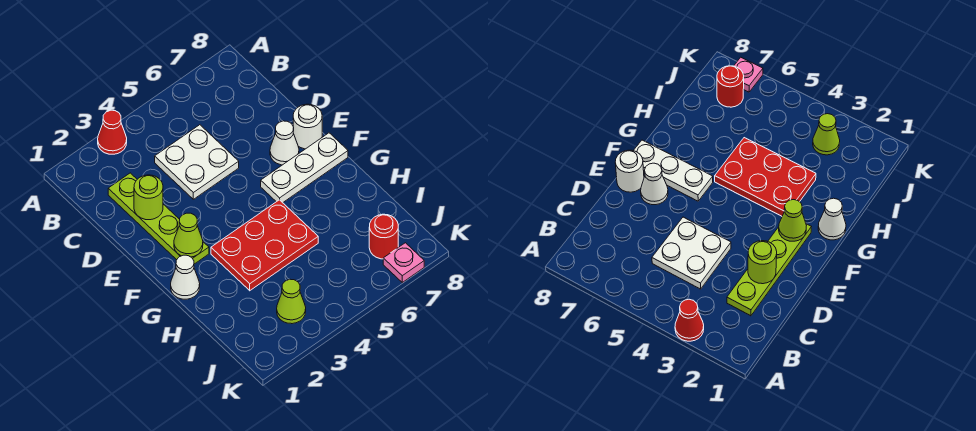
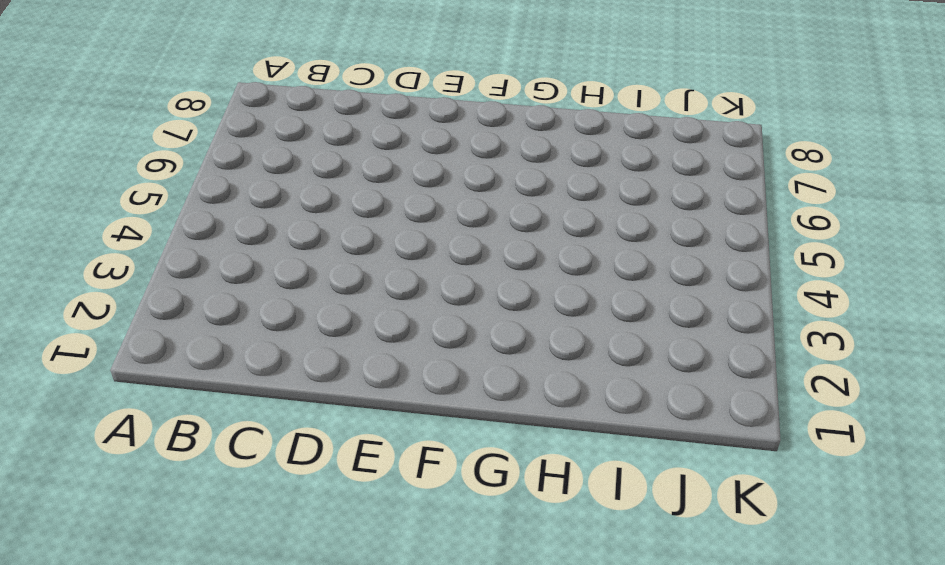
none -> red cone A3 level 1
none -> lime plate C2:F2 level 1
none -> white plate C4:D5 level 1

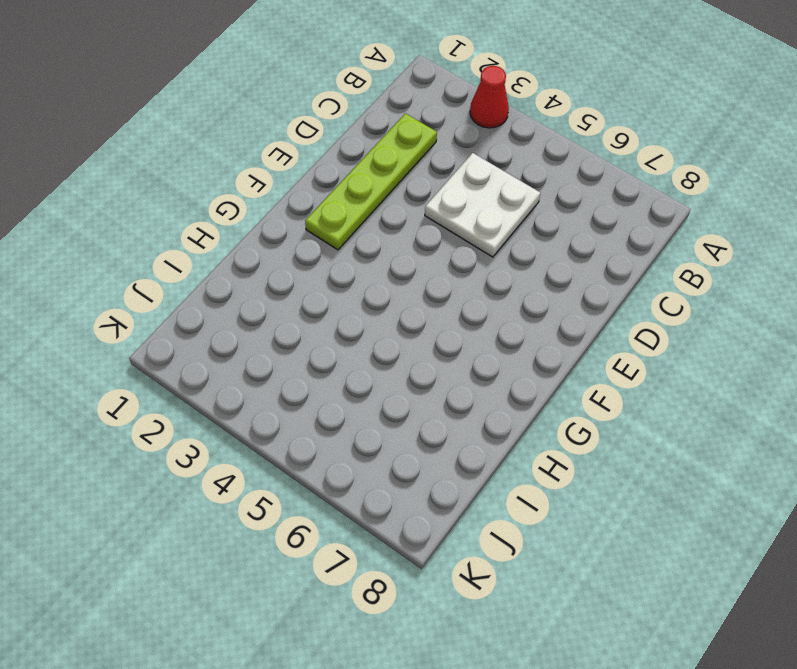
none -> white cone E7 level 1
none -> white round brick E8 level 1
none -> white plate F6:F8 level 1

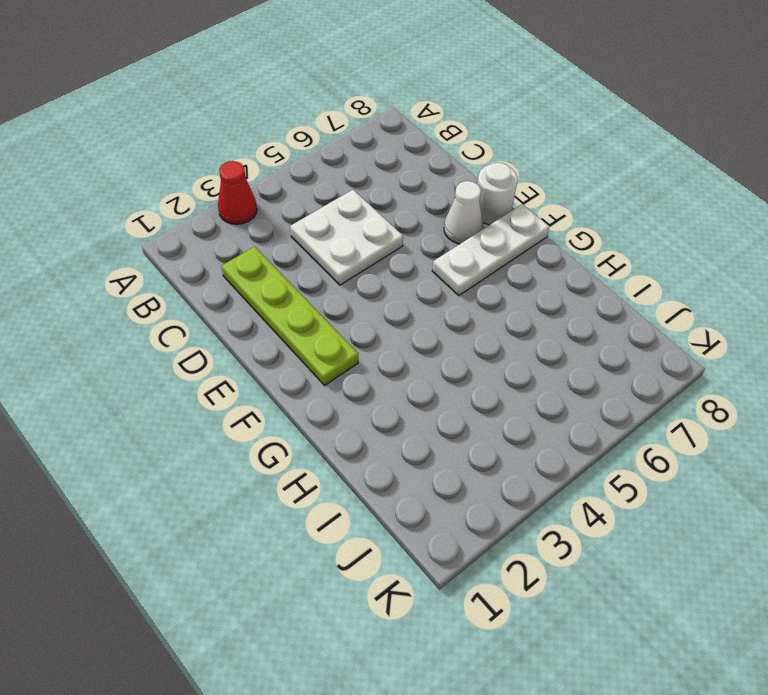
none -> white cone G1 level 1
none -> red plate G3:H5 level 1
none -> lime cone J3 level 1

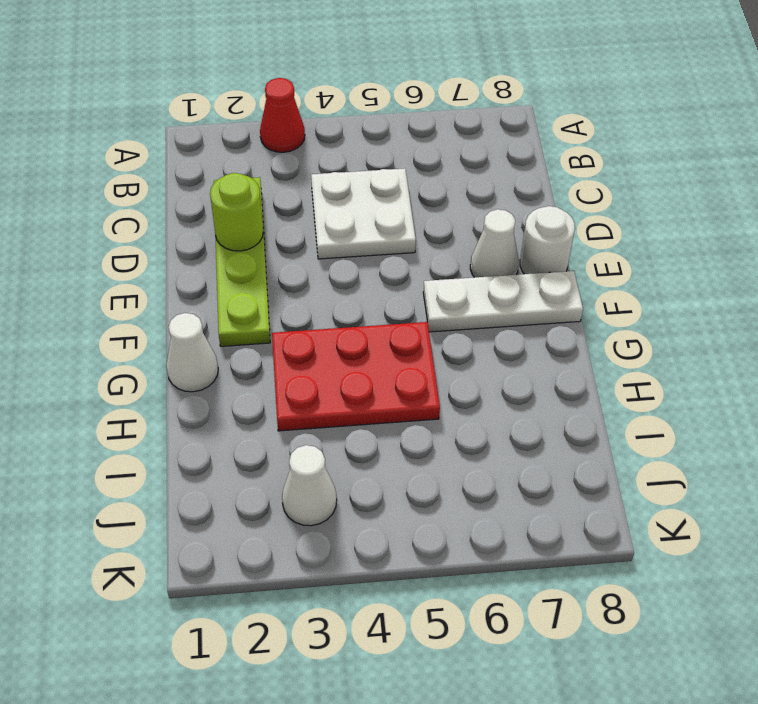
white cone J3 level 1 -> lime cone J3 level 1
none -> red round brick J7 level 1
none -> pink plate K7 level 1
none -> lime cone F2 level 2

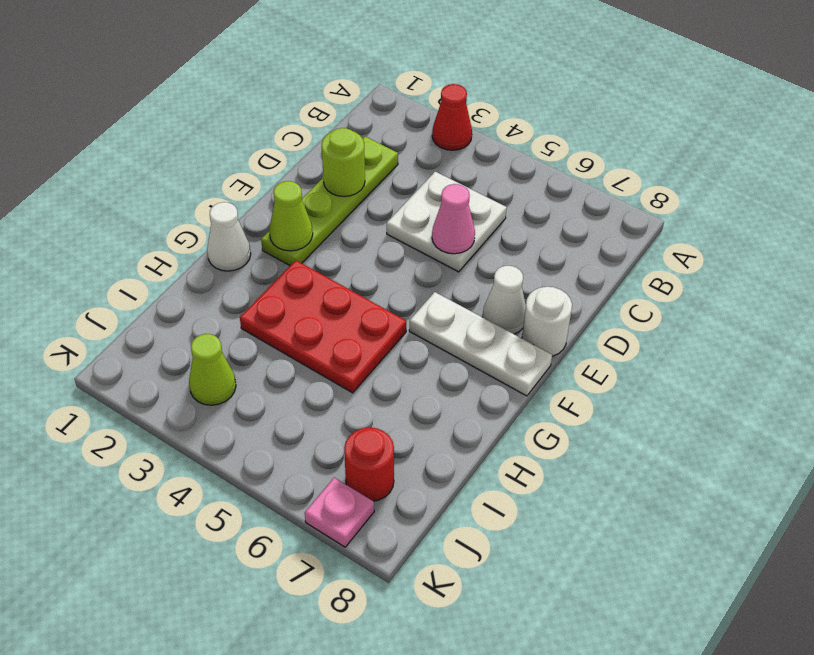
pink cone D5 level 2 -> none

